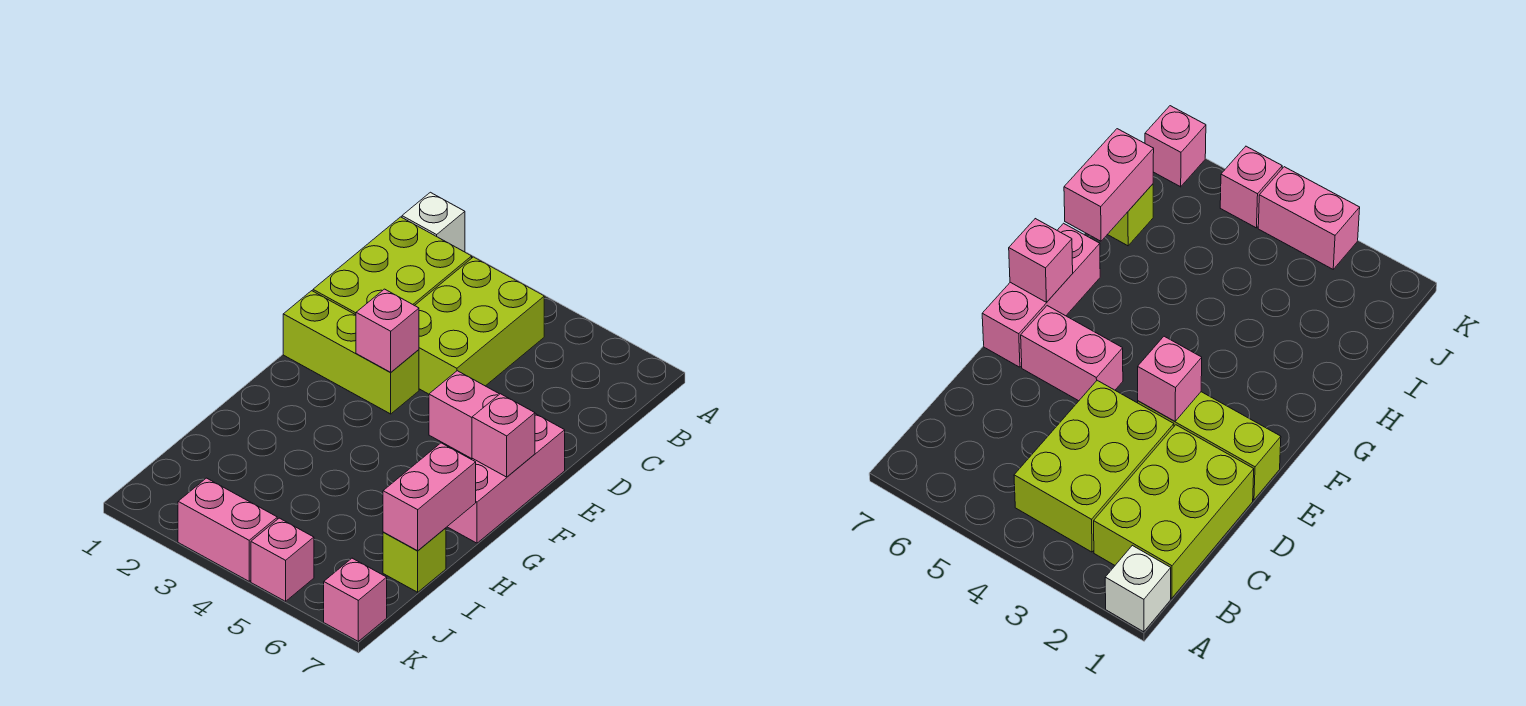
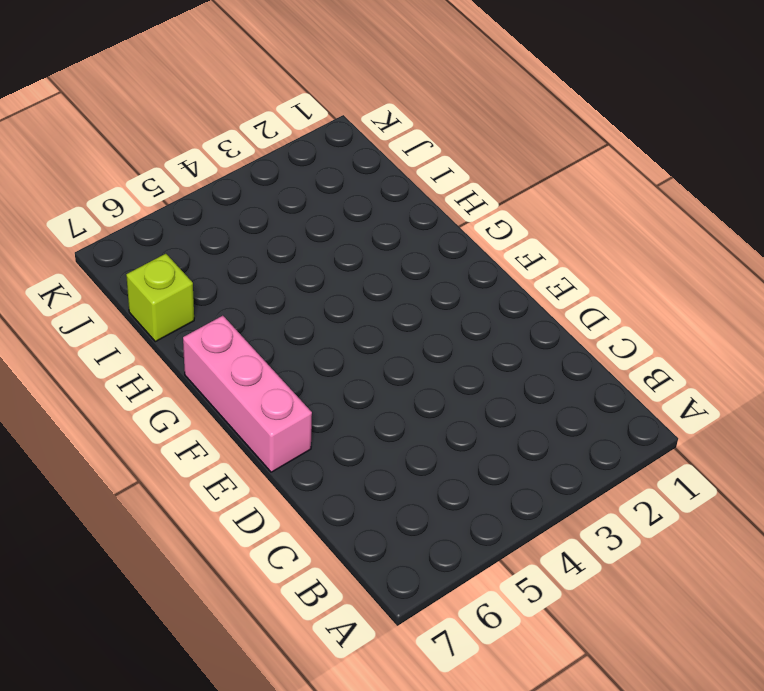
none -> white brick A1 level 1
none -> lime brick B1:D2 level 1
none -> lime brick B3:D4 level 1

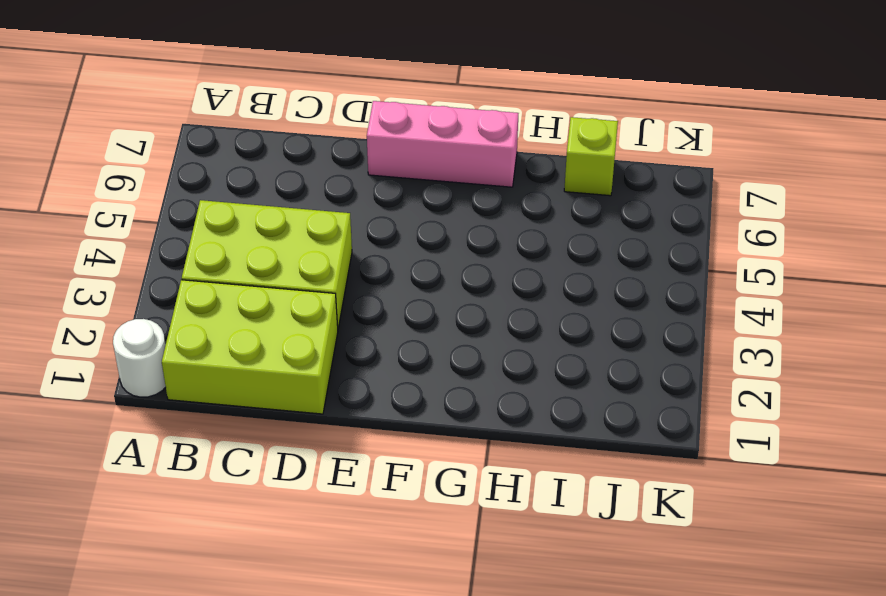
white round brick A1 level 1 -> white brick A1 level 1
none -> lime brick E1:E3 level 1
none -> pink brick E5:E6 level 1
none -> pink brick K3:K4 level 1

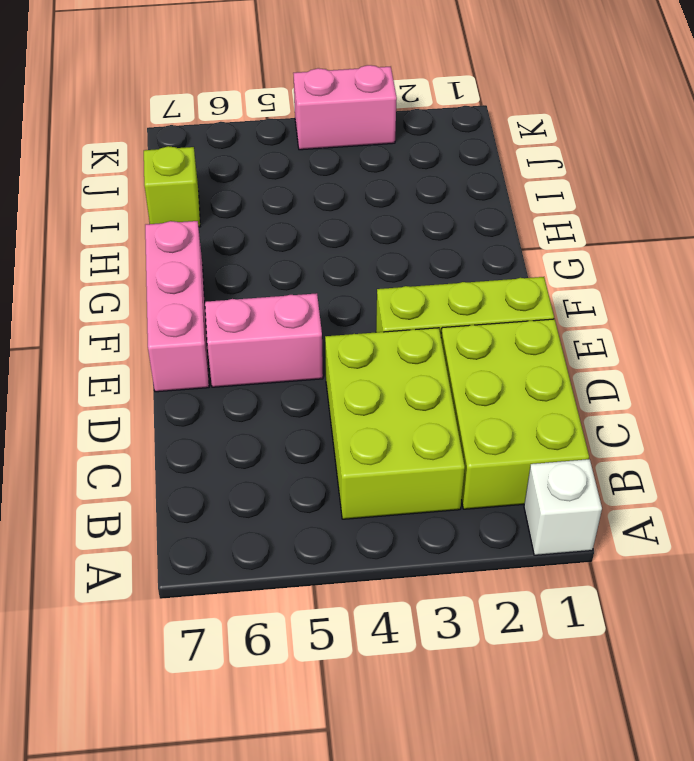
none -> pink brick K5 level 1
none -> pink brick K7 level 1
none -> pink brick E3 level 2

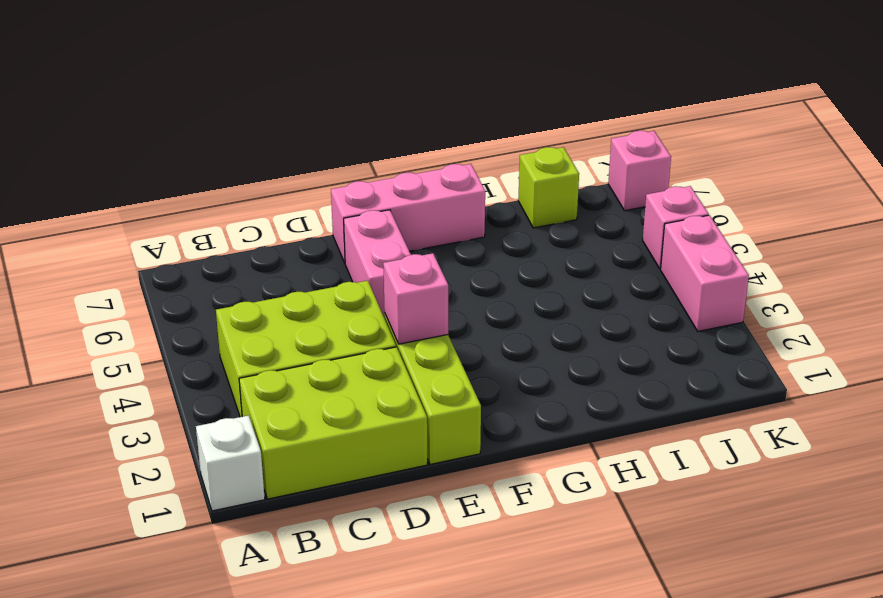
none -> pink brick F7 level 2
none -> pink brick H7:I7 level 2

